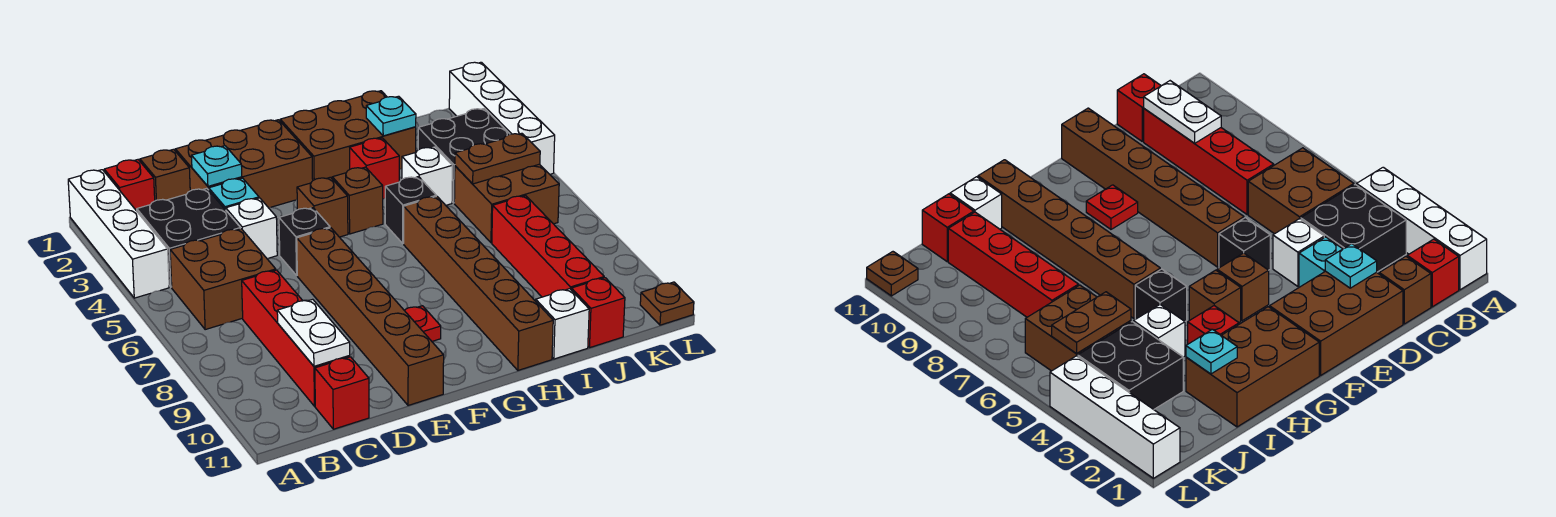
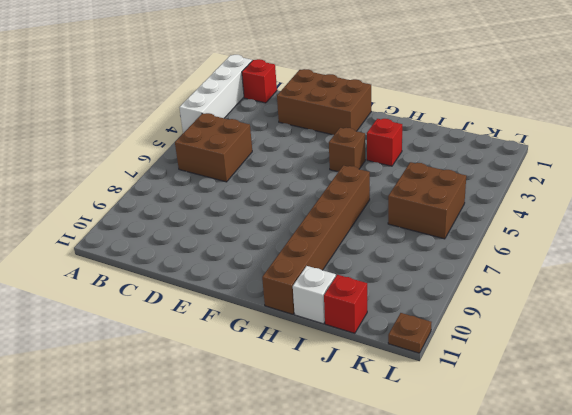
none -> black brick B3:C4 level 1
none -> brown brick C1 level 1
none -> red brick C7:C10 level 1
none -> red brick C11 level 1

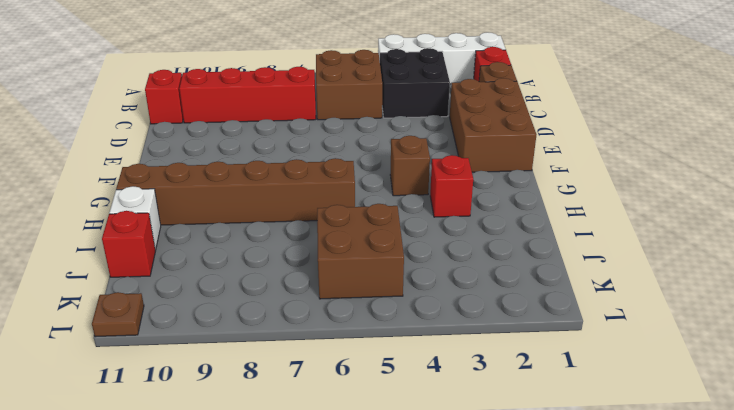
none -> cyan brick D3 level 1
none -> white brick D4 level 1
none -> black brick E5 level 1
none -> brown brick E6:E11 level 1

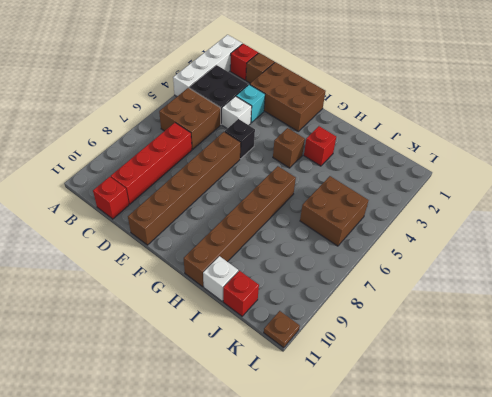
none -> brown brick F4 level 1
none -> red plate F9 level 1
none -> brown brick G1:I2 level 1
none -> black brick H5 level 1

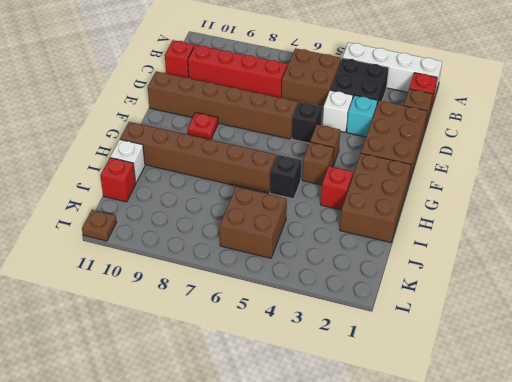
none -> white brick I4 level 1
none -> black brick J3:K4 level 1
none -> red brick J7:J10 level 1
none -> white brick L1:L4 level 1

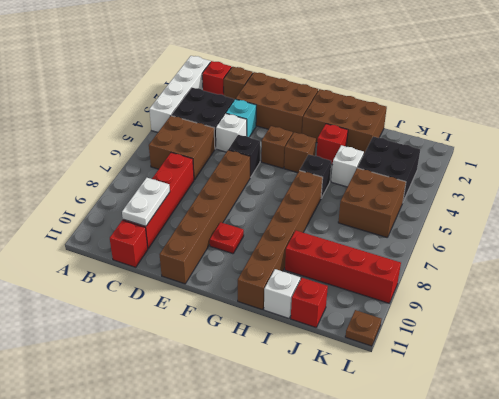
red brick I9:L9 level 1 -> red brick J7:J10 level 1
none -> white brick L1:L4 level 1
none -> cyan plate D2 level 2
none -> cyan plate I2 level 2
none -> brown plate J5:K5 level 2

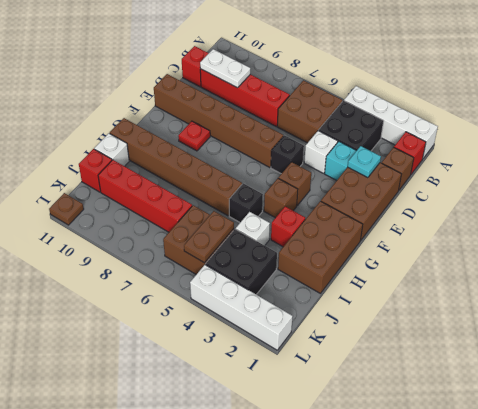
none -> cyan plate I2 level 2

